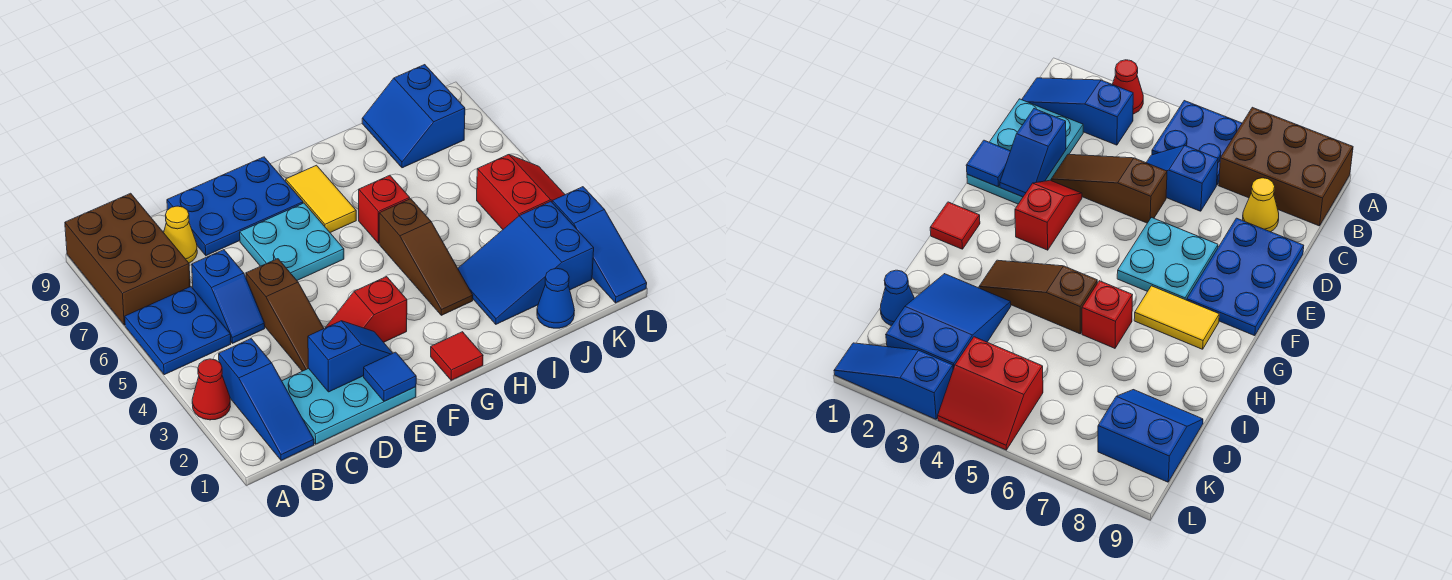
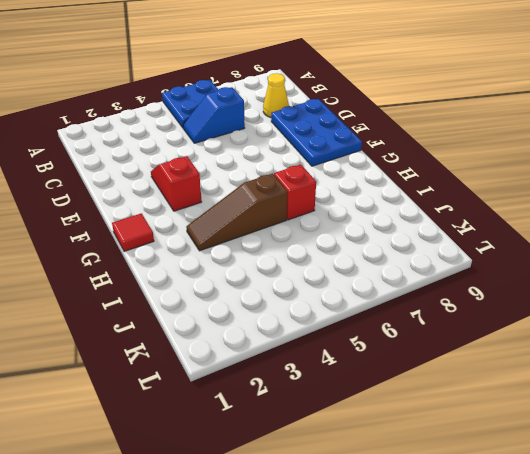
none -> red cone A3 level 1
none -> brown brick A7:B9 level 1
none -> blue slope B1:B3 level 1 top 3

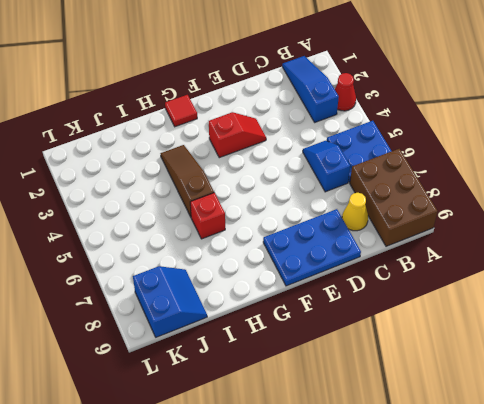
none -> cyan plate C1:E2 level 1
none -> brown slope D3:D5 level 1 top 5
none -> cyan plate E6:F7 level 1

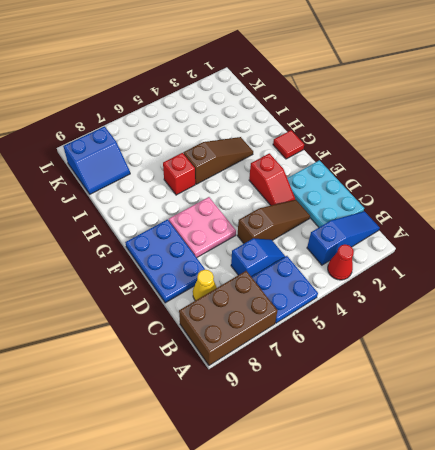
pink plate E6:F7 level 1 -> cyan plate E6:F7 level 1
none -> yellow tile G7:G8 level 1
none -> blue slope I2:K3 level 1 top K
none -> blue cone J1 level 1

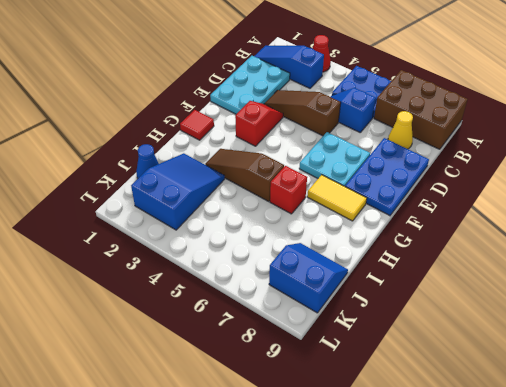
none -> red slope K4:L5 level 1 top K
none -> blue slope L1:L3 level 1 top 3
none -> blue slope D2:E2 level 2 top D

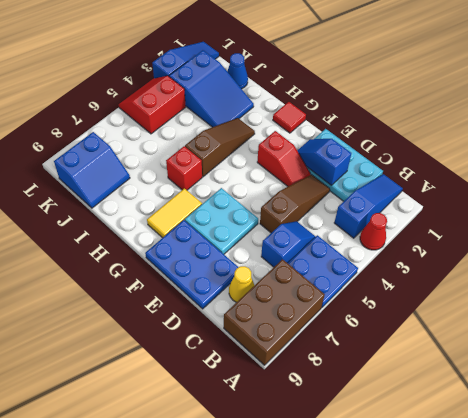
none -> blue tile E1 level 2

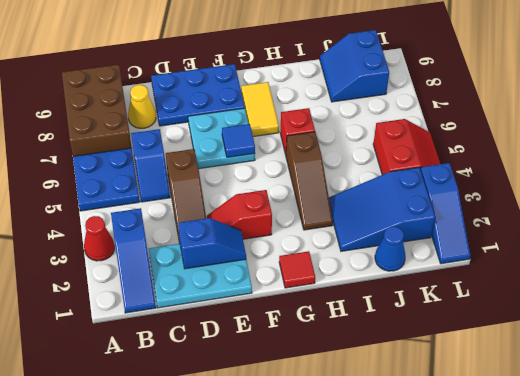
blue tile F6 level 2 -> blue tile E1 level 2

